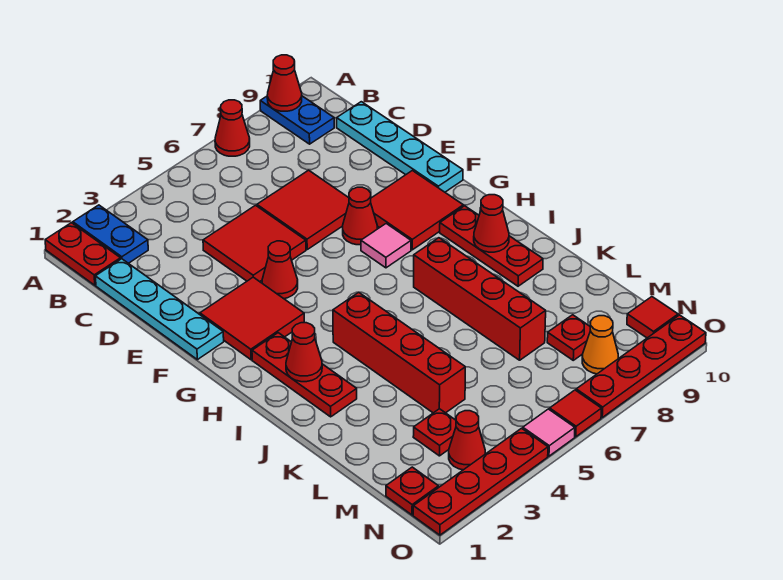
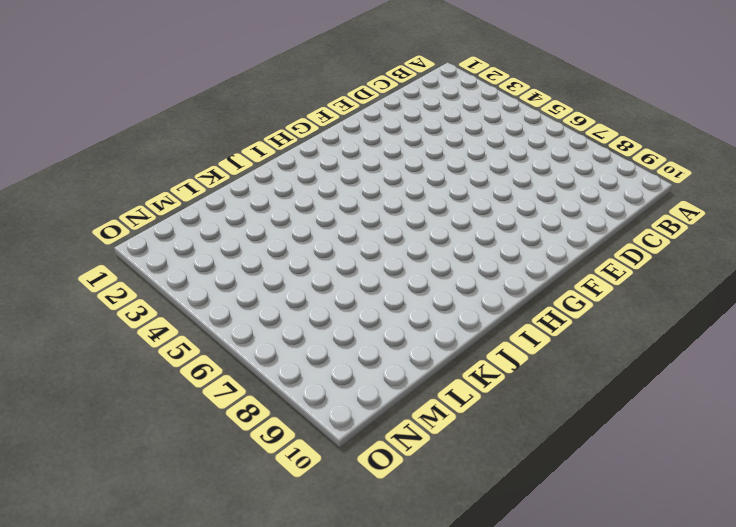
none -> red plate A1:B1 level 1
none -> blue plate A2:B2 level 1
none -> red cone A7 level 1
none -> blue plate A9:B9 level 1

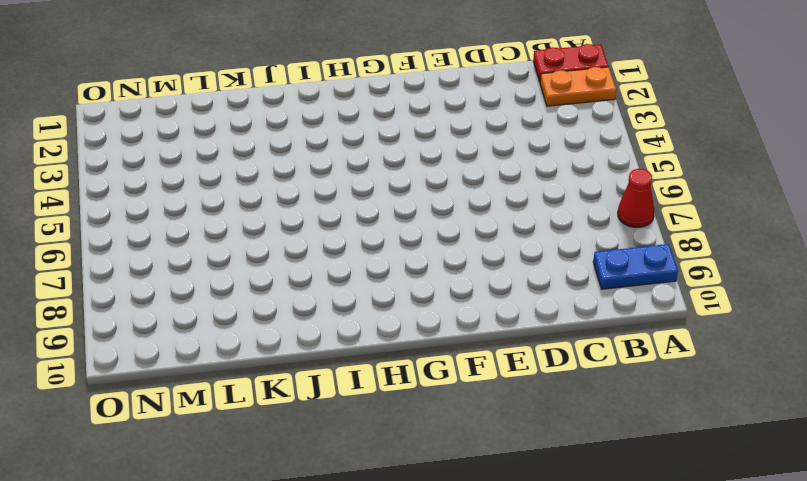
orange plate A2:B2 level 1 -> blue plate A2:B2 level 1
none -> cyan plate C1:F1 level 1
none -> cyan plate C10:F10 level 1
none -> red tile D4:E5 level 1
none -> red tile D6:E7 level 1

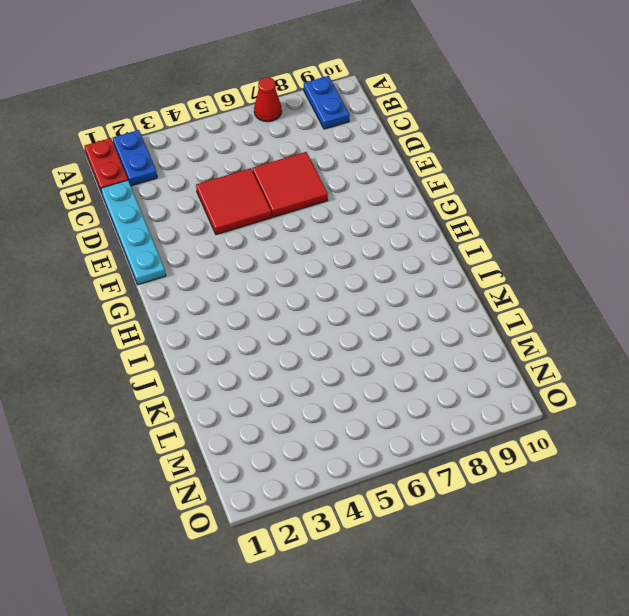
none -> cyan plate C10:F10 level 1
none -> red tile F2:G3 level 1
none -> red cone F4 level 1
none -> red cone F7 level 1

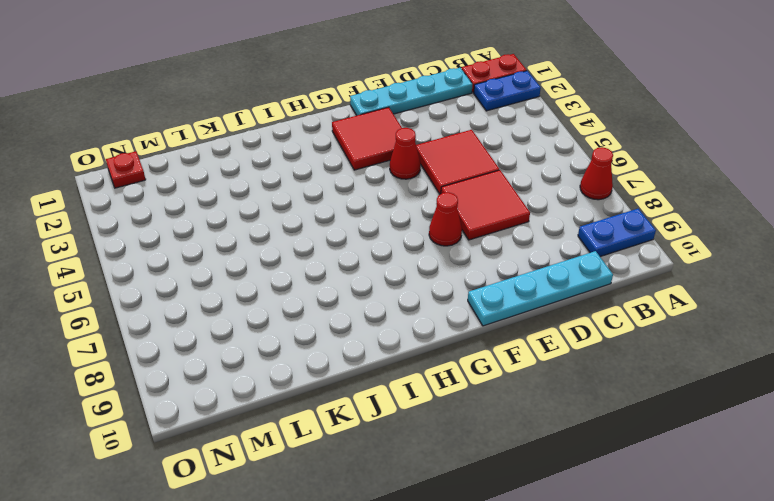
none -> red tile F8:G9 level 1
none -> pink tile G7 level 1
none -> red plate H2:J2 level 1
none -> red plate H9:J9 level 1

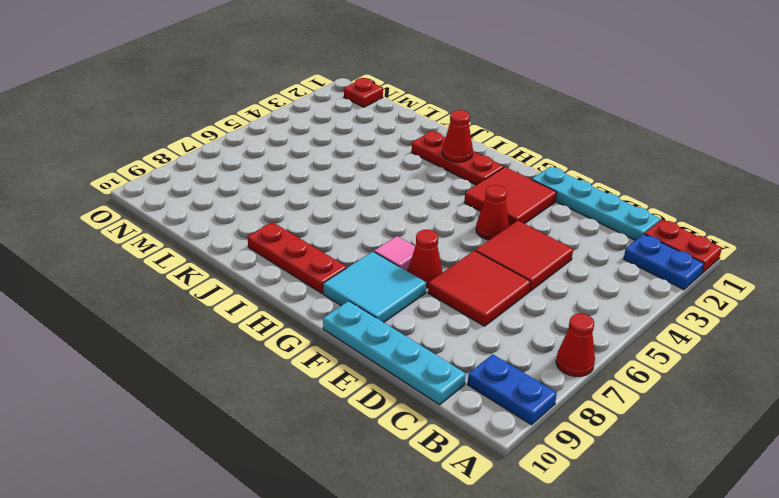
cyan tile F8:G9 level 1 -> red tile F8:G9 level 1
none -> red brick I4:L4 level 1
none -> red brick I7:L7 level 1
none -> red plate M3 level 1
none -> red plate M8 level 1

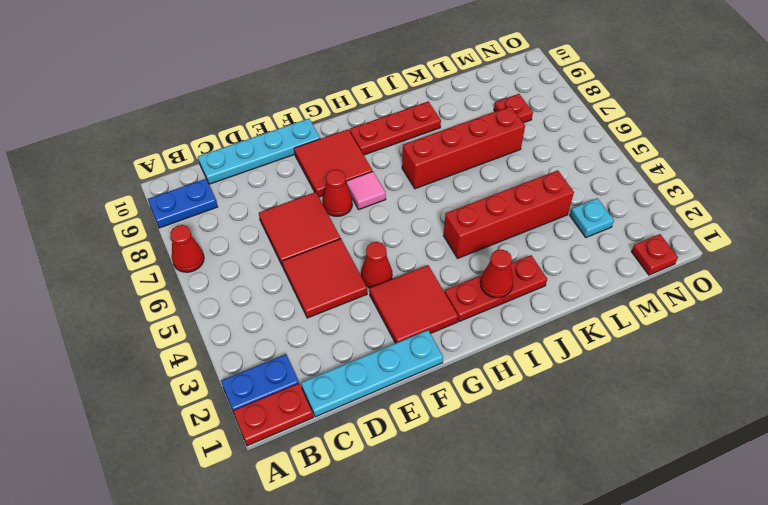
cyan plate M3 level 1 -> red plate M3 level 1
none -> red cone N3 level 1
none -> orange cone N8 level 1
none -> red tile N10 level 1
none -> red plate O1:O4 level 1

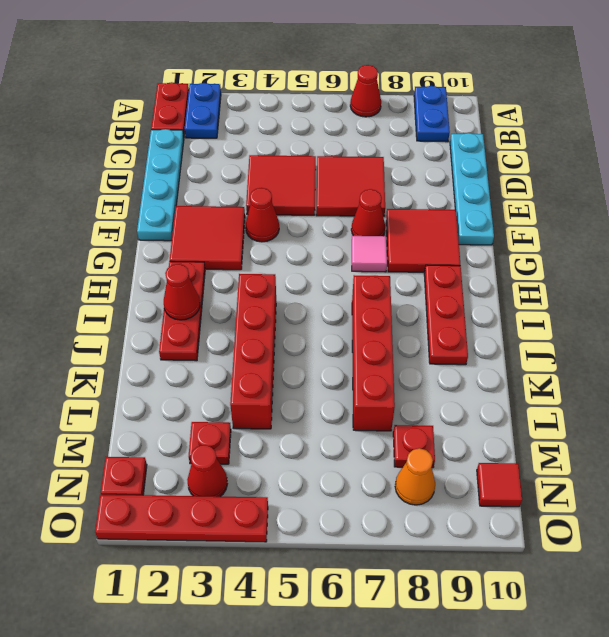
none -> pink tile O5 level 1
none -> red tile O6 level 1
none -> red plate O7:O10 level 1
none -> red cone A9 level 2

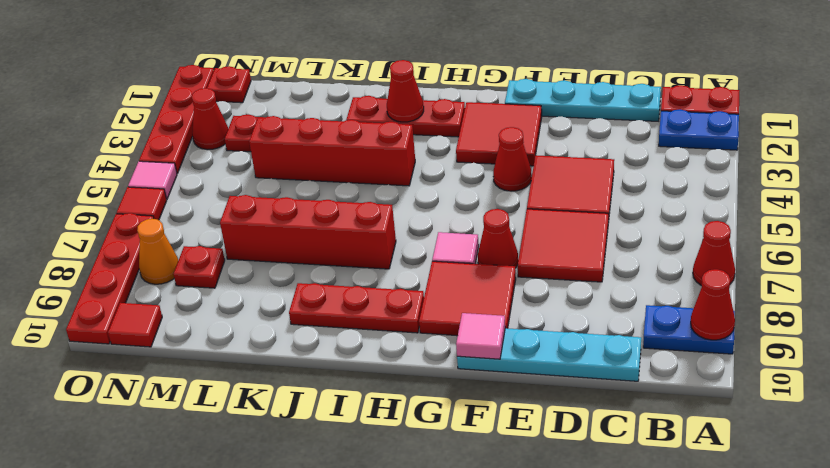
pink tile F10 level 2 -> none
none -> red cone I9 level 2

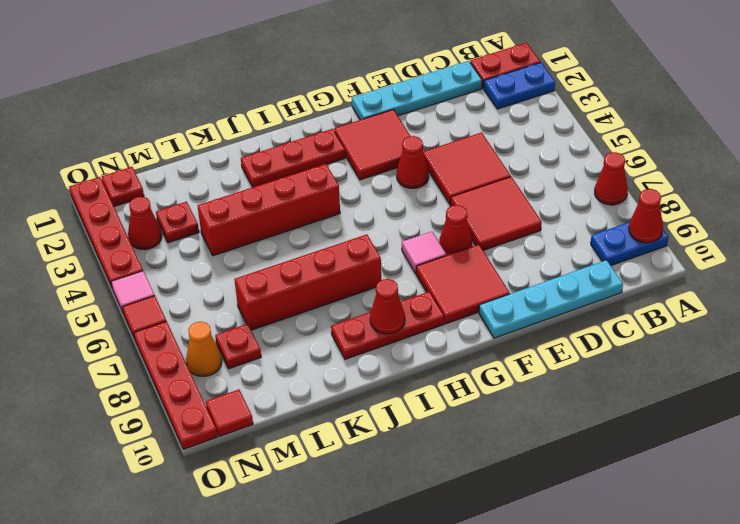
none -> red cone I2 level 2

